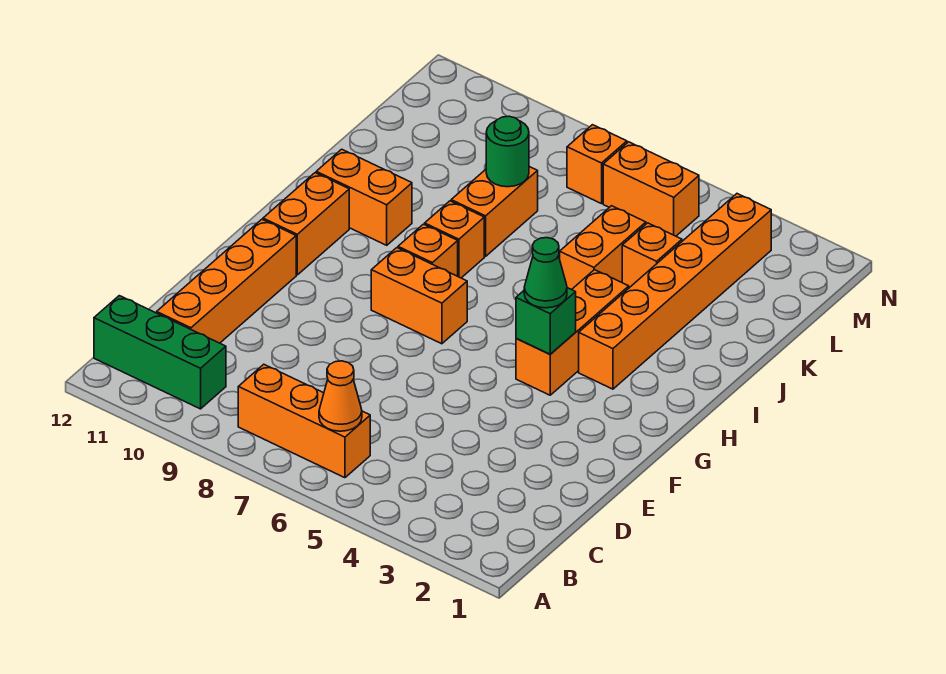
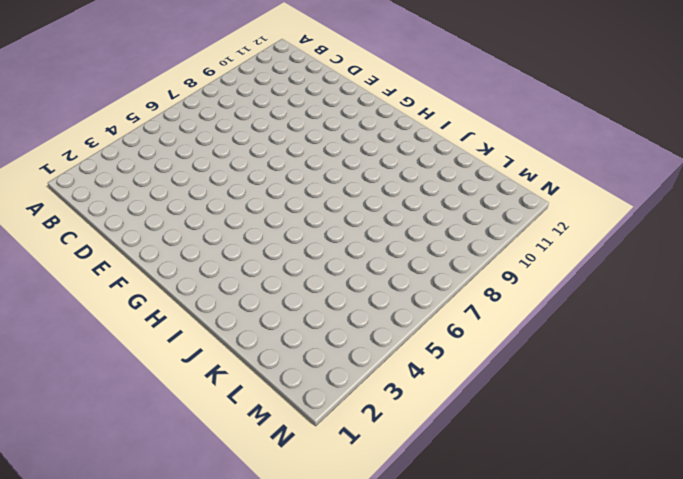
none -> orange brick B6:B8 level 1
none -> green brick B10:B12 level 1
none -> orange brick C11:F11 level 1

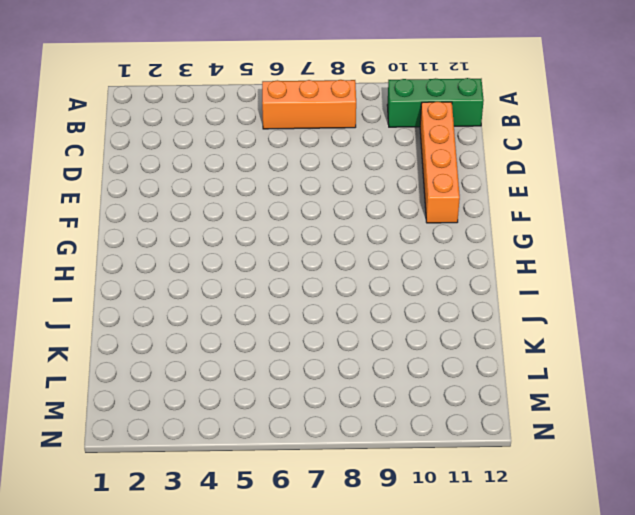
none -> orange brick G4:I4 level 1
none -> orange brick G7:G8 level 1
none -> orange brick G11:H11 level 1

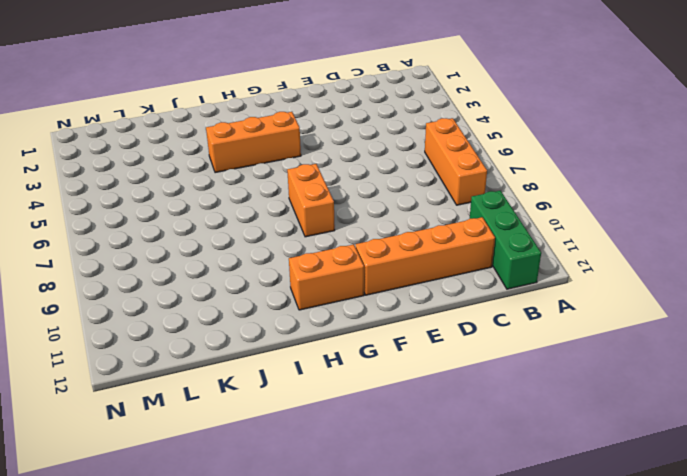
none -> orange brick H3:M3 level 1
none -> orange brick H8 level 1
none -> orange brick I8 level 1

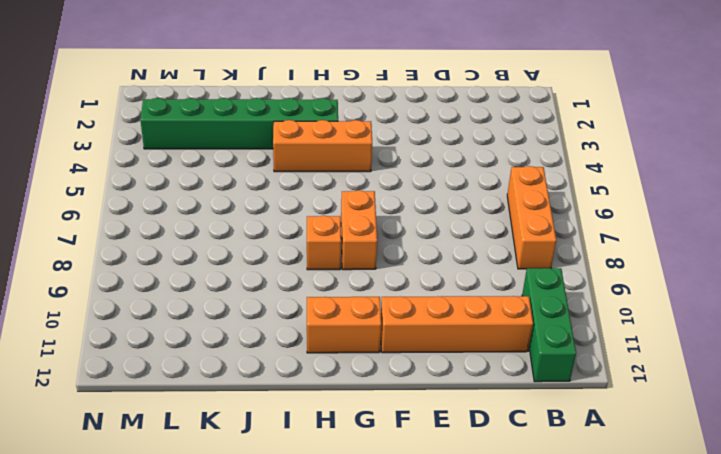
green brick H3:M3 level 1 -> orange brick H3:M3 level 1
none -> orange brick I8 level 1
none -> orange brick I10:I11 level 1
none -> orange brick J5:K5 level 1

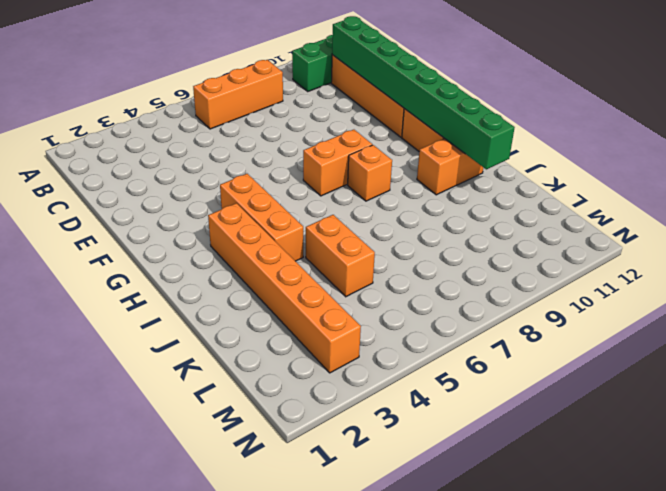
green brick C11:J11 level 2 -> none
none -> orange brick I8 level 1
none -> orange brick J8:K8 level 1
none -> orange brick K4 level 1

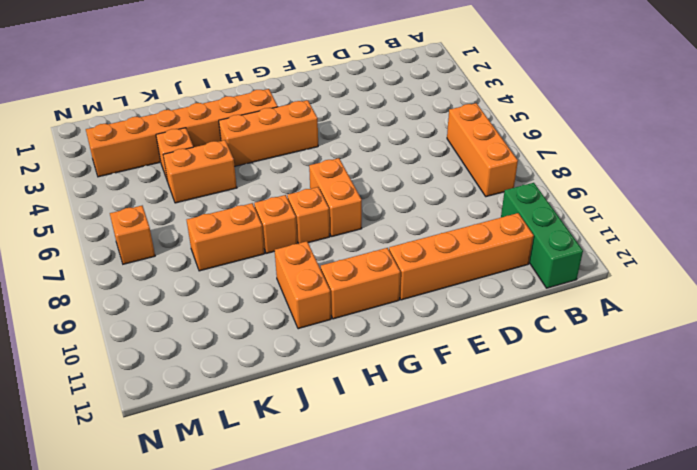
none -> orange brick M5:M6 level 1
none -> orange cone B6 level 2
none -> green brick G4 level 2

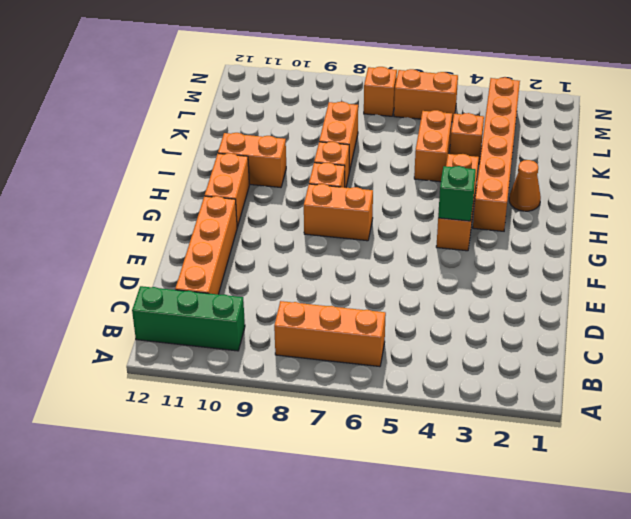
orange cone I2 level 1 -> orange cone B6 level 2
none -> green round brick K8 level 2
none -> green cone G4 level 3

